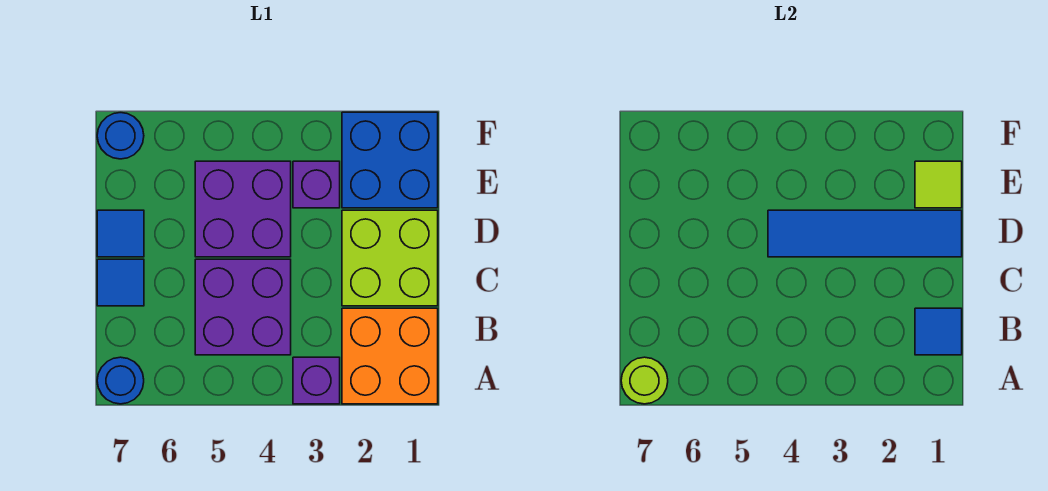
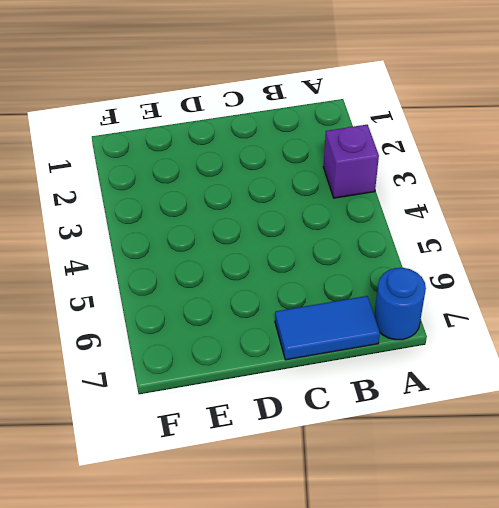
blue tile B7:C7 level 1 -> blue tile C7 level 1
none -> orange brick A1:B2 level 1
none -> purple brick B4:C5 level 1
none -> lime brick C1:D2 level 1

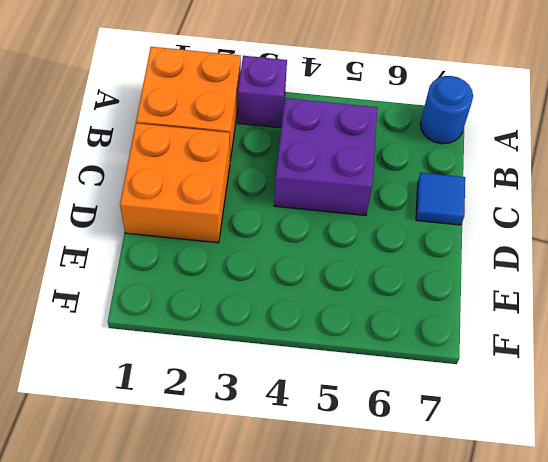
orange brick C1:D2 level 1 -> lime brick C1:D2 level 1
none -> purple brick D4:E5 level 1
none -> blue tile D7 level 1
none -> blue brick E1:F2 level 1

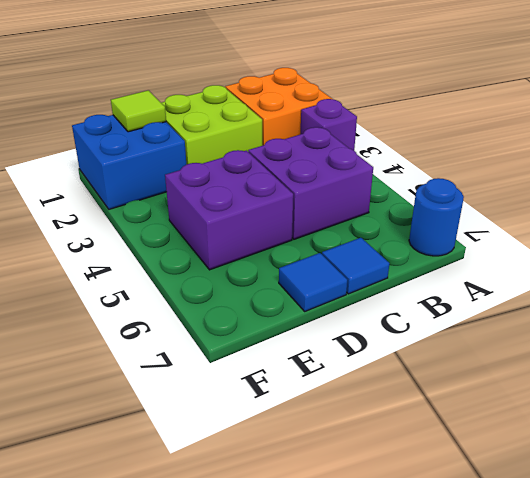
none -> purple brick E3 level 1
none -> blue round brick F7 level 1
none -> lime round brick A7 level 2

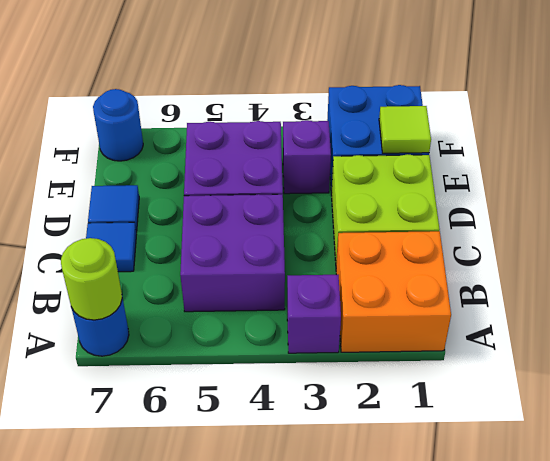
none -> blue tile B1 level 2
none -> blue tile D1:D4 level 2

